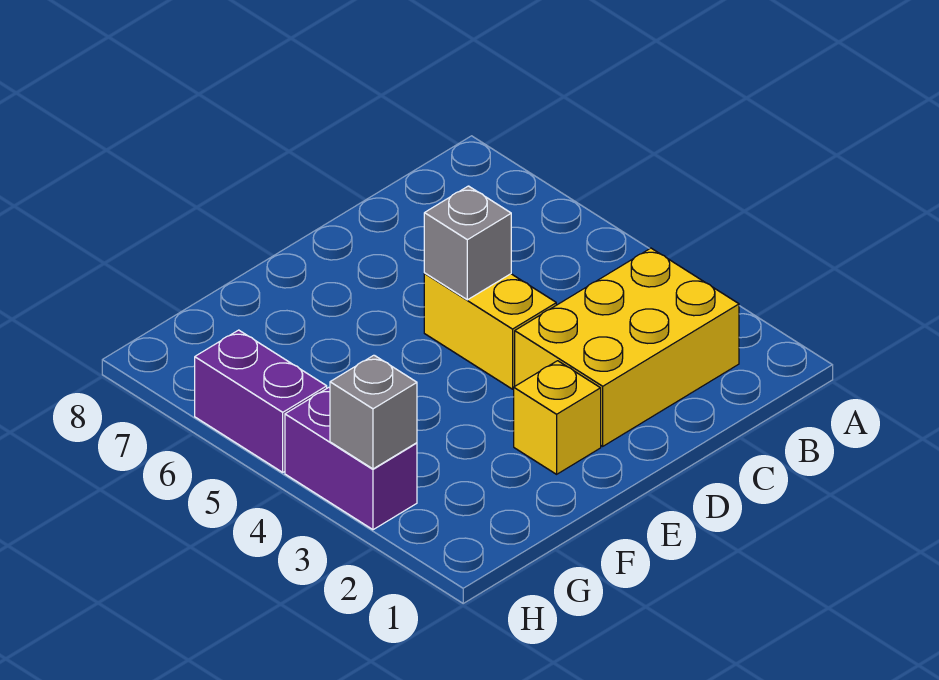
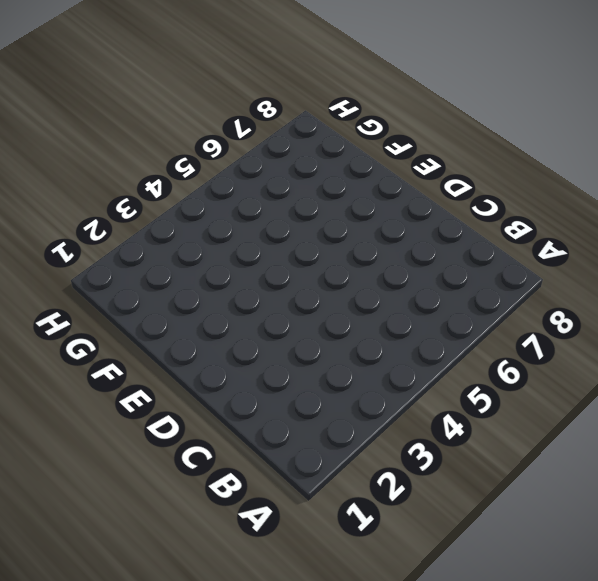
none -> yellow brick B2:D3 level 1
none -> yellow brick D4:D5 level 1

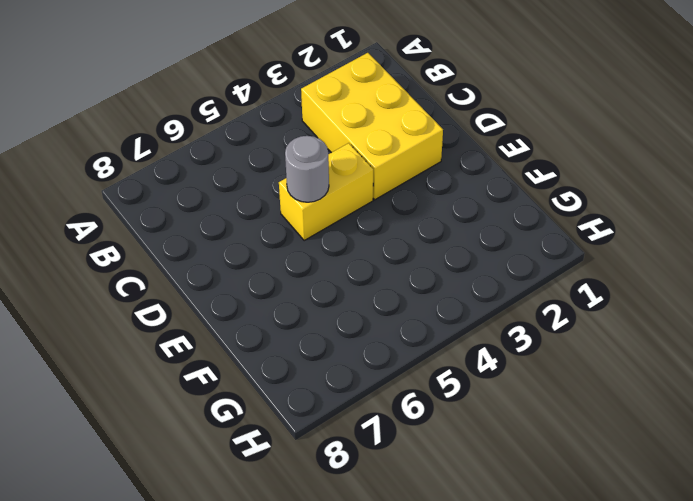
grey round brick D5 level 2 -> grey brick D5 level 2
none -> yellow brick E2 level 1
none -> purple brick H3:H4 level 1

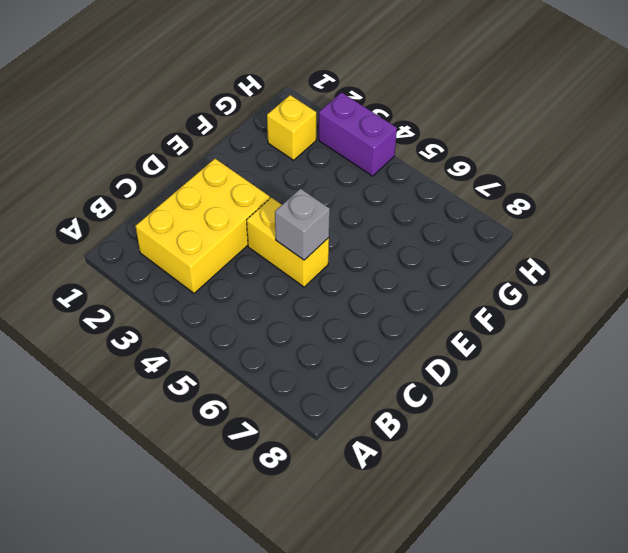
yellow brick G2 level 1 -> yellow brick E2 level 1
none -> purple brick H5:H6 level 1
none -> grey brick H3 level 2

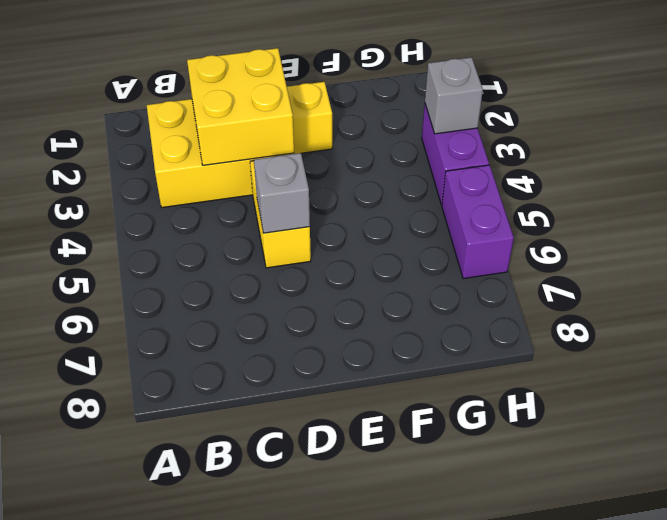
yellow brick C2:D3 level 2 -> none

